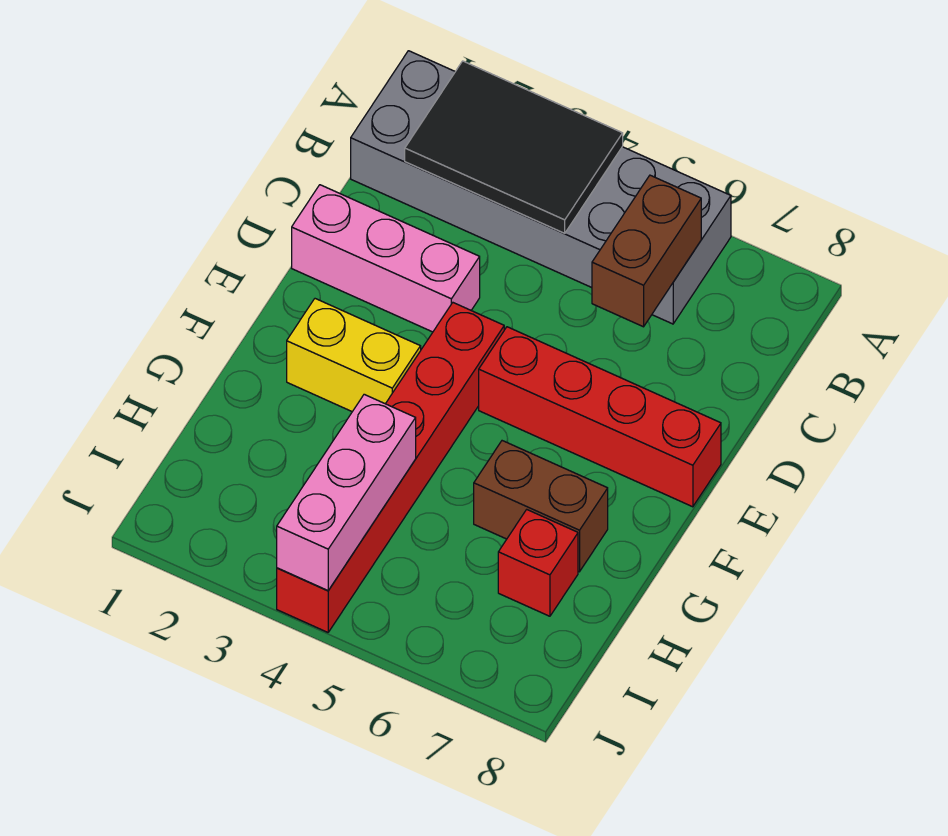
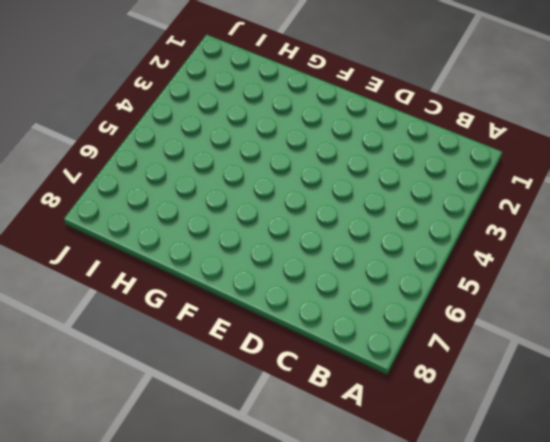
none -> grey brick A1:B6 level 1
none -> pink brick D1:D3 level 1

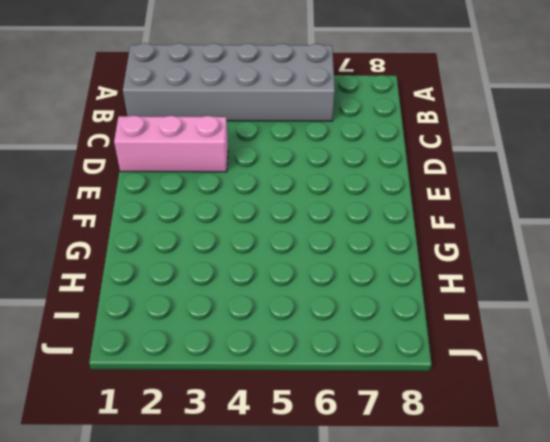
none -> red brick E4:J4 level 1
none -> red brick E5:E8 level 1

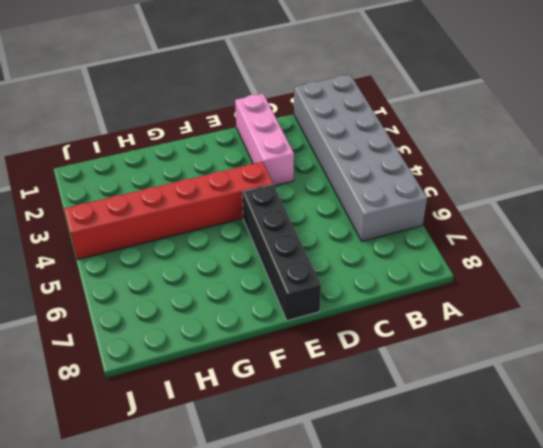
black brick E5:E8 level 1 -> red brick E5:E8 level 1
none -> yellow brick F2:F3 level 1
none -> brown brick G6:G7 level 1

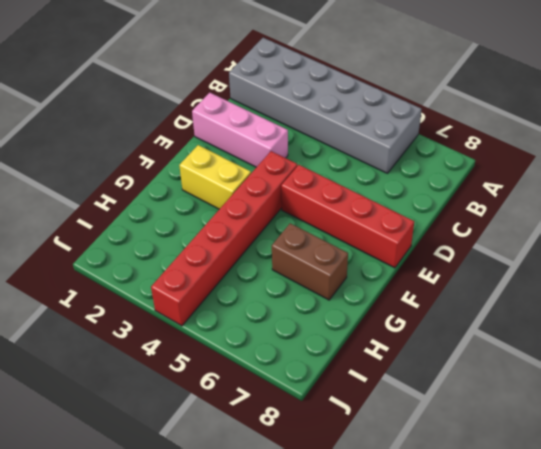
none -> red brick H7 level 1
none -> black tile A2:B4 level 2

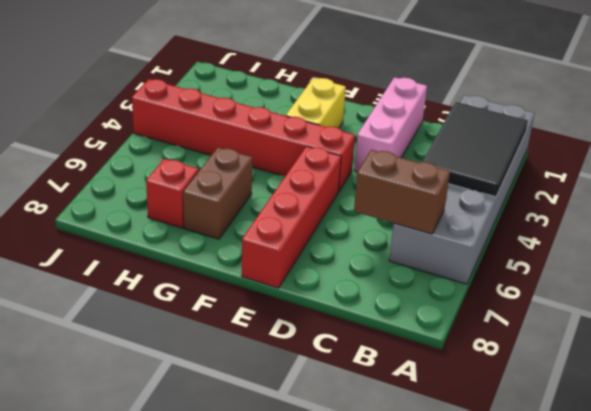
none -> pink brick H4:J4 level 2

